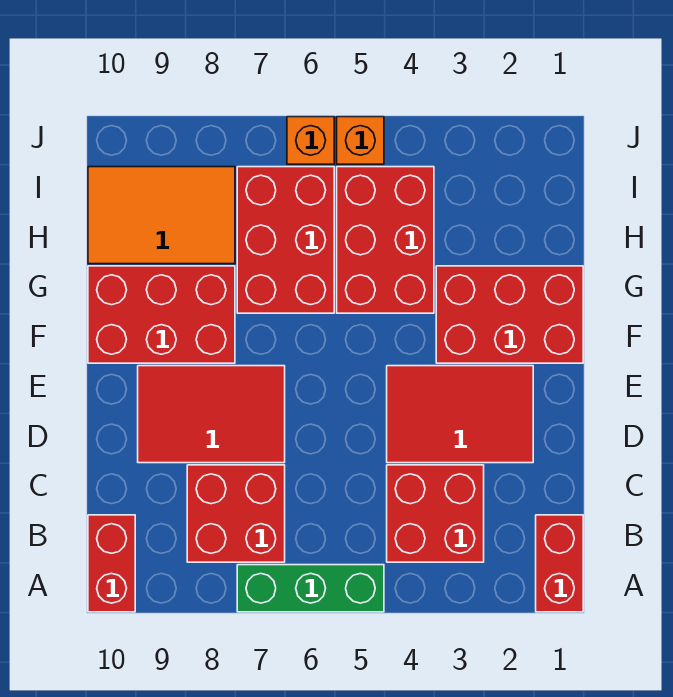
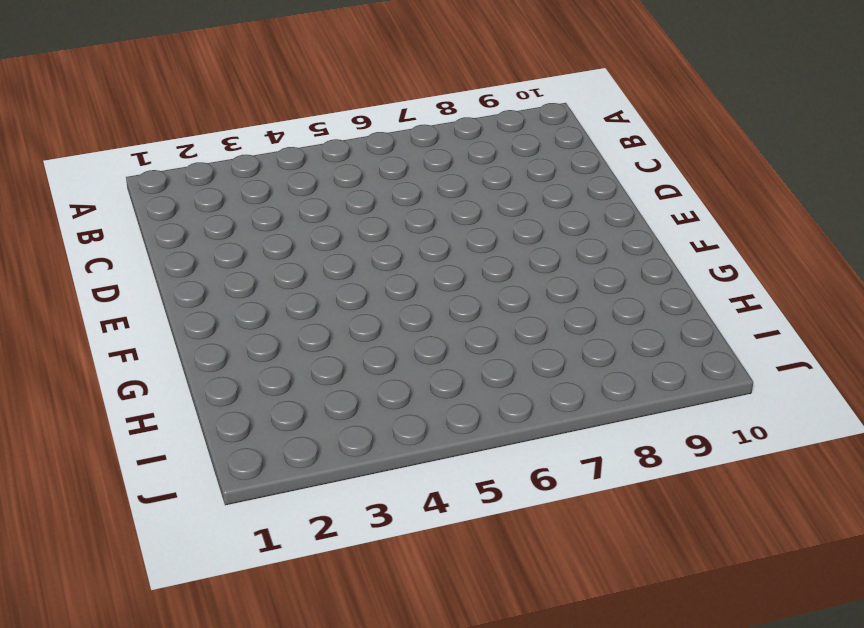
none -> red brick A1:B1 level 1
none -> green brick A5:A7 level 1
none -> red brick A10:B10 level 1

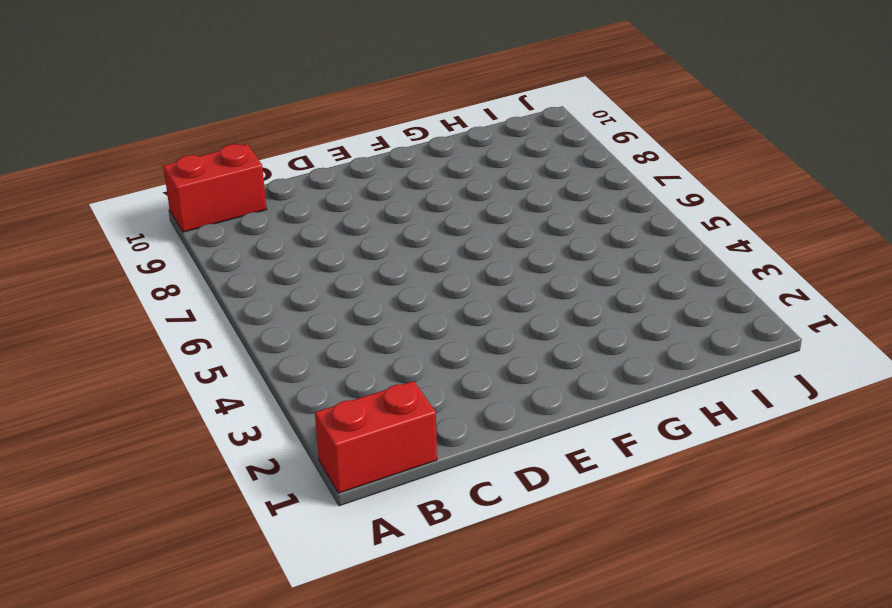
none -> green brick A5:A7 level 1
none -> red brick B3:C4 level 1
none -> red brick B7:C8 level 1

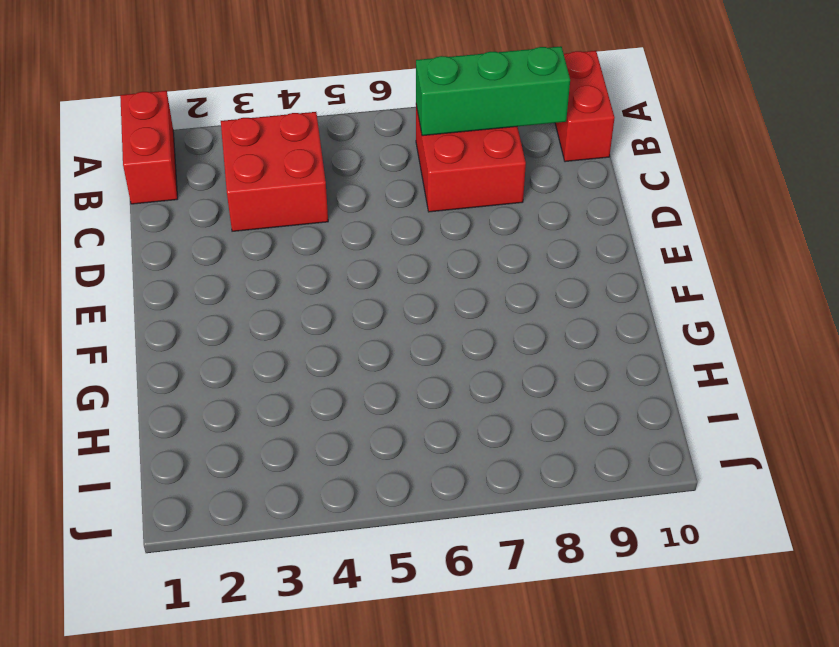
green brick B7:B9 level 2 -> green brick A5:A7 level 1
none -> red tile D2:E4 level 1
none -> red tile D7:E9 level 1
none -> red brick F1:G3 level 1

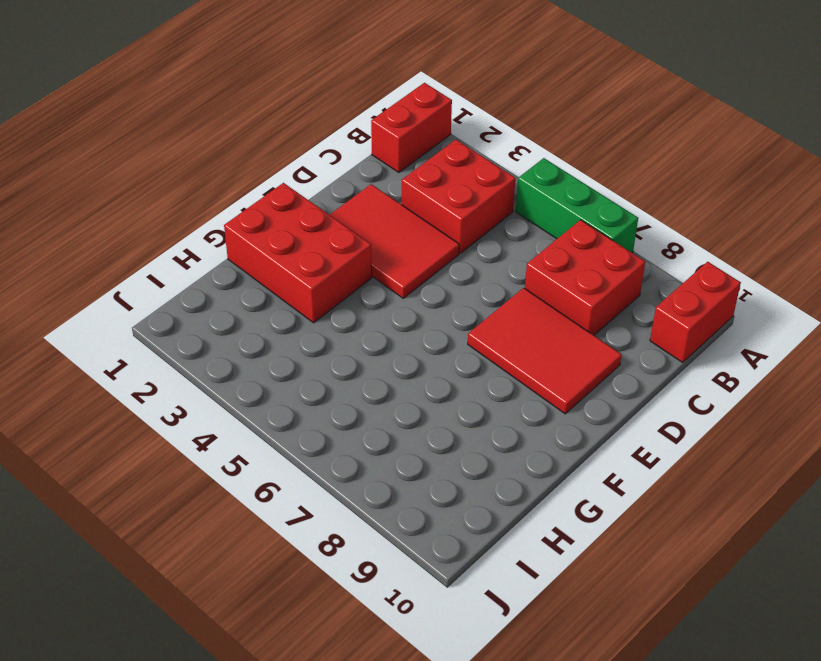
none -> red brick F8:G10 level 1
none -> red brick G4:I5 level 1
none -> red brick G6:I7 level 1

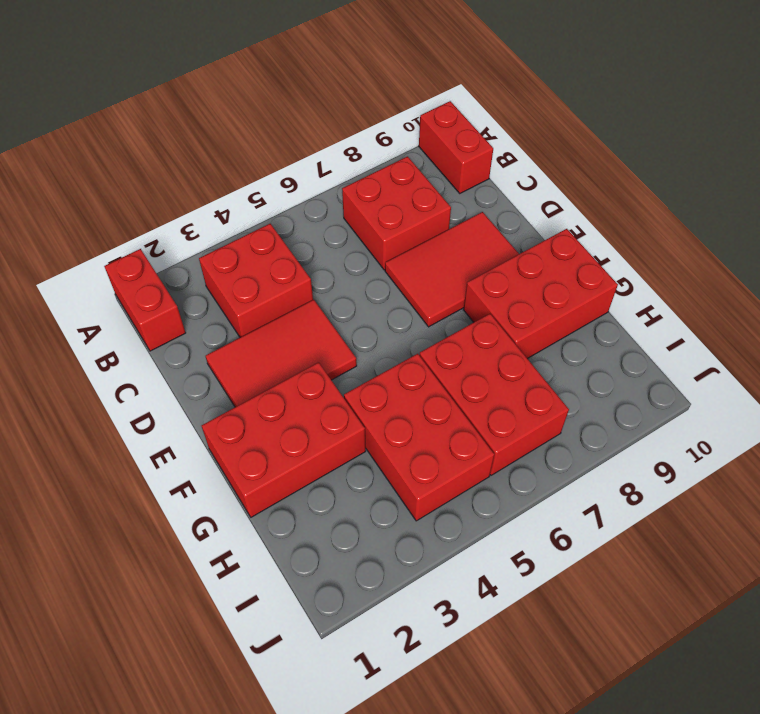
none -> green brick A5:A7 level 1
none -> orange tile H8:I10 level 1
none -> orange brick J5 level 1

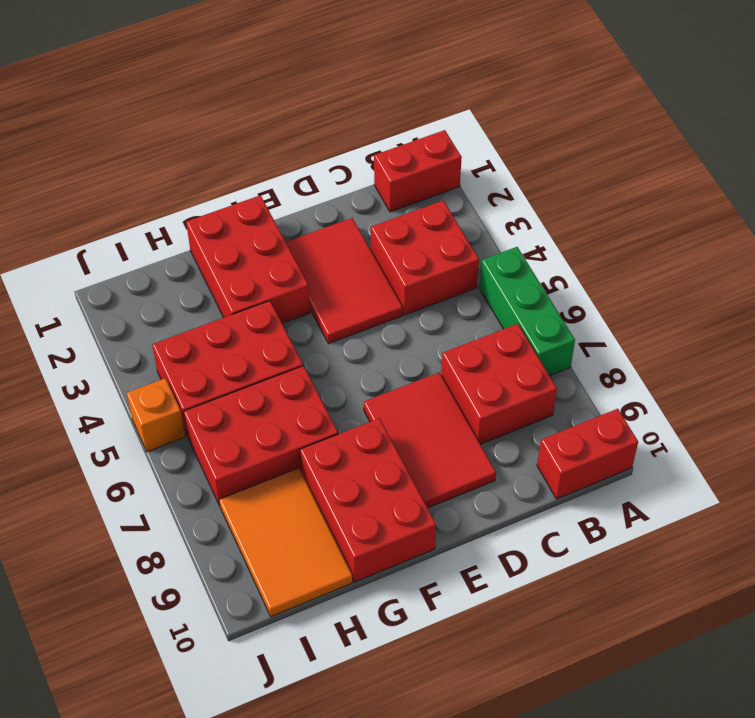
none -> orange brick J6 level 1

